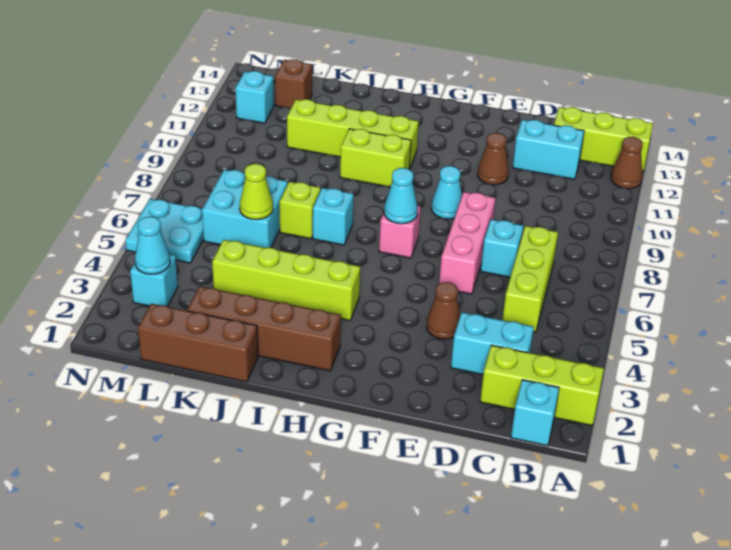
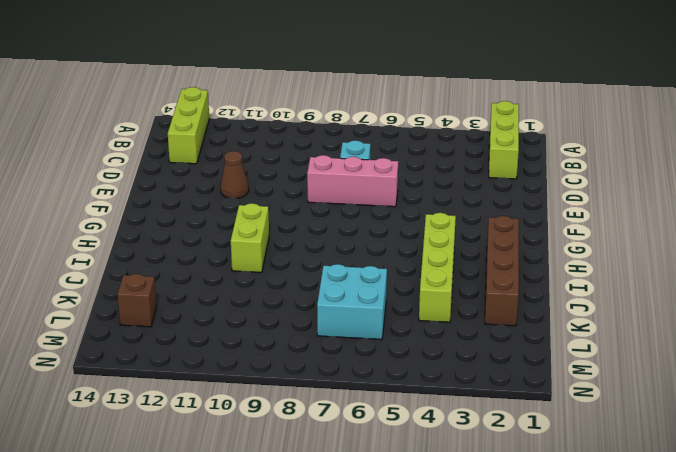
none -> brown cone A12 level 1
none -> cyan brick B1 level 1
none -> cyan brick C3:D3 level 1

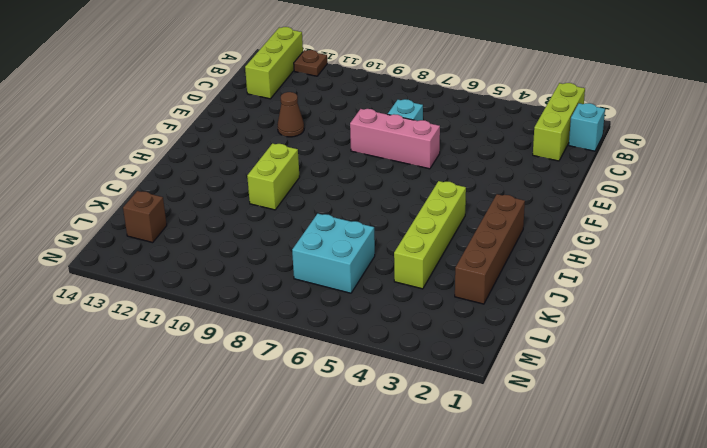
brown plate A12 level 1 -> brown cone A12 level 1
none -> cyan brick C3:D3 level 1
none -> lime brick C5:C7 level 1
none -> cyan brick C12:D12 level 1

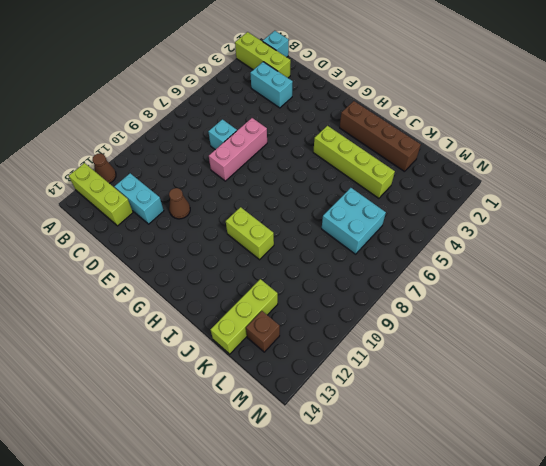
lime brick K12:K14 level 1 -> lime brick C5:C7 level 1
none -> brown cone E4 level 1
none -> cyan cone F9 level 1
none -> pink brick G7 level 1

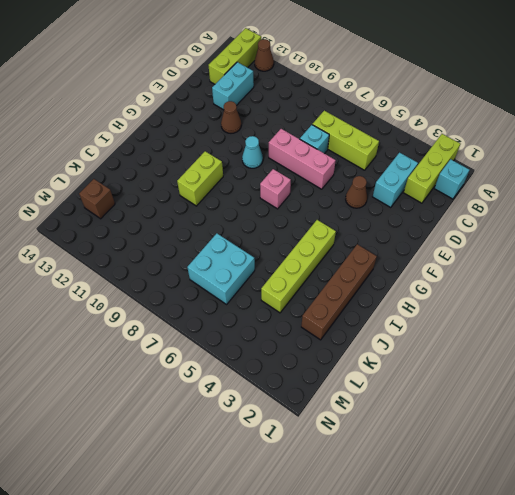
none -> lime brick H11:K11 level 1
none -> cyan brick I7 level 1
none -> brown brick J1:L1 level 1

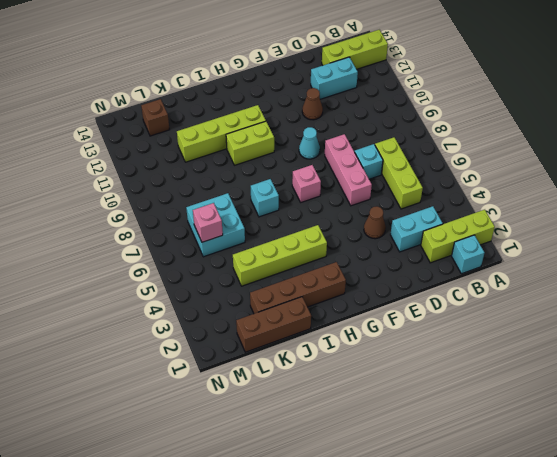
pink brick L6 level 2 -> none
none -> brown cone A12 level 1
none -> lime brick J7 level 1
none -> cyan brick M3 level 1

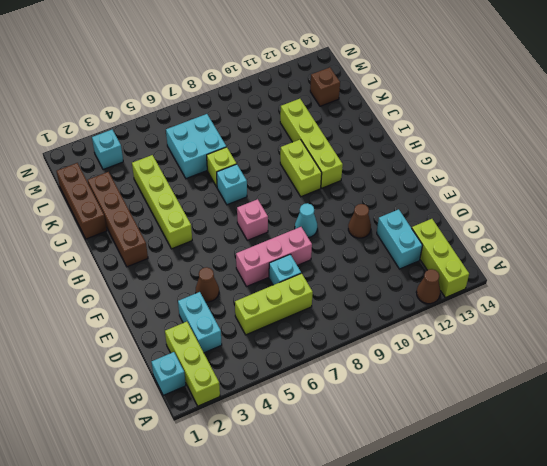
none -> cyan plate M5:N6 level 1
none -> cyan brick M12 level 1
none -> cyan cone G7 level 2

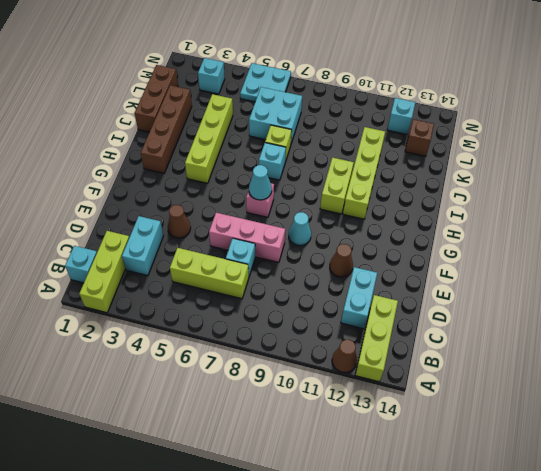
none -> lime cone K6 level 2
none -> cyan cone M3 level 2

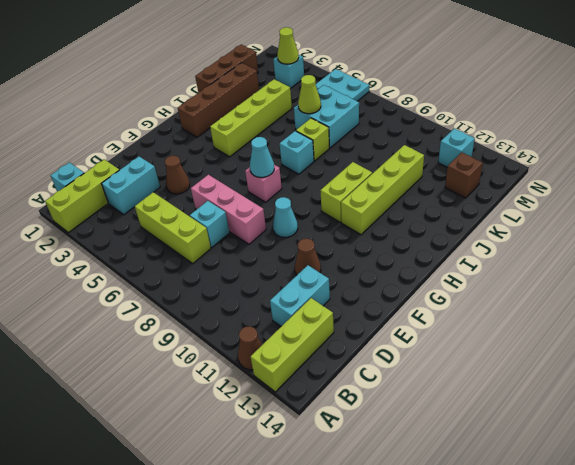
lime cone M3 level 2 -> cyan cone M3 level 2

